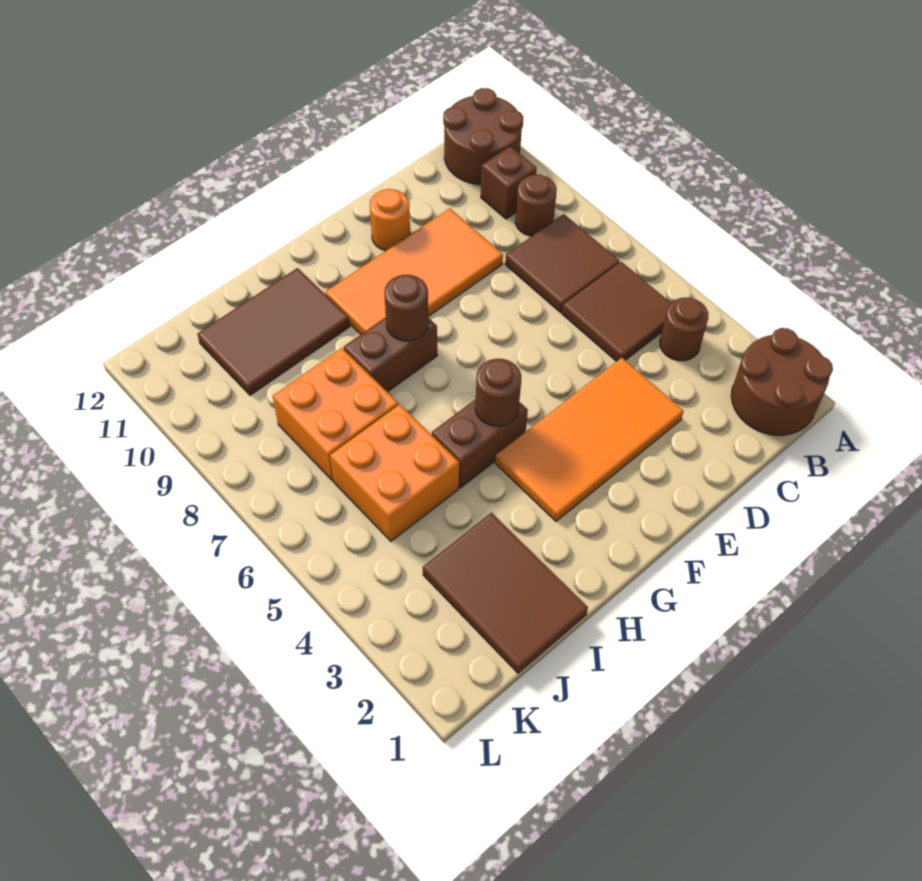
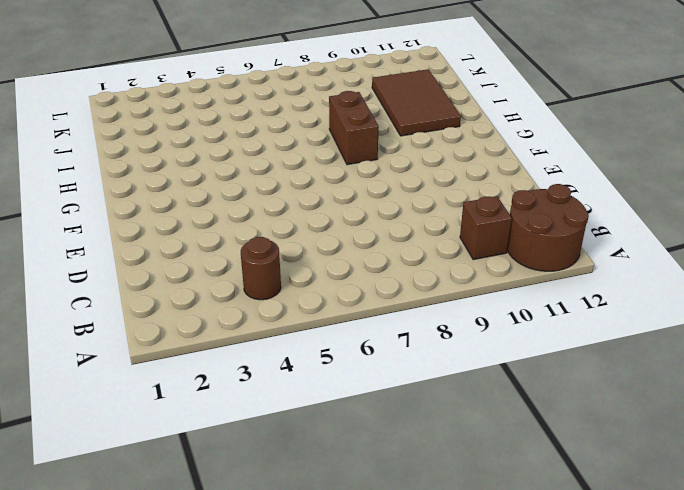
none -> brown round brick A1:B2 level 1
none -> brown tile B5:C6 level 1
none -> brown tile B7:C8 level 1

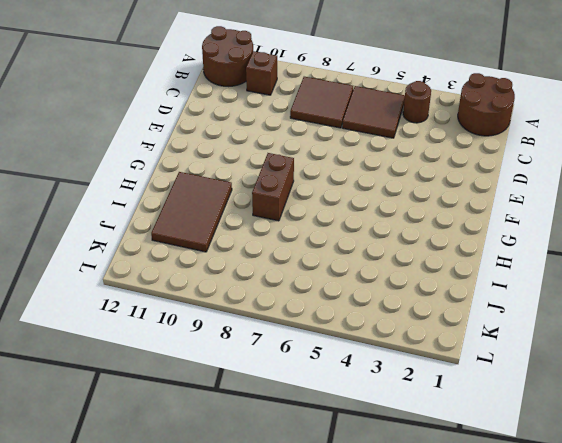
none -> brown round brick B9 level 1
none -> orange tile D3:G4 level 1
none -> orange tile D9:G10 level 1

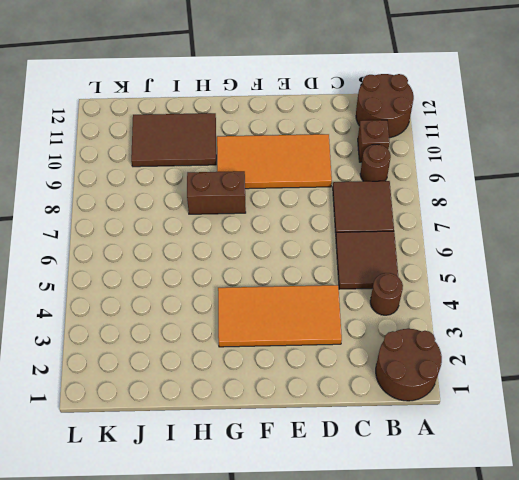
none -> orange round brick E11 level 1
none -> brown brick G5:H5 level 1
none -> brown tile I1:J3 level 1

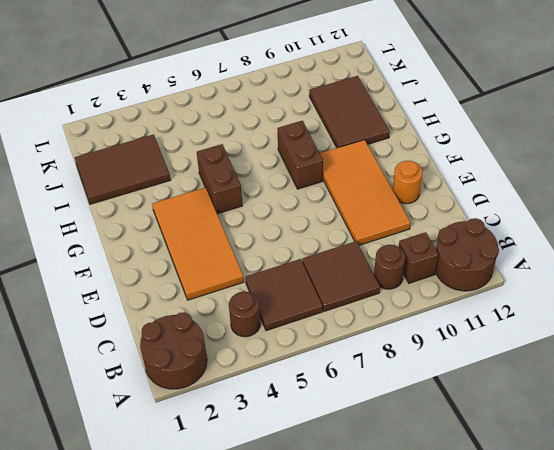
none -> orange brick I5:J6 level 1
none -> orange brick I7:J8 level 1
none -> brown round brick G5 level 2

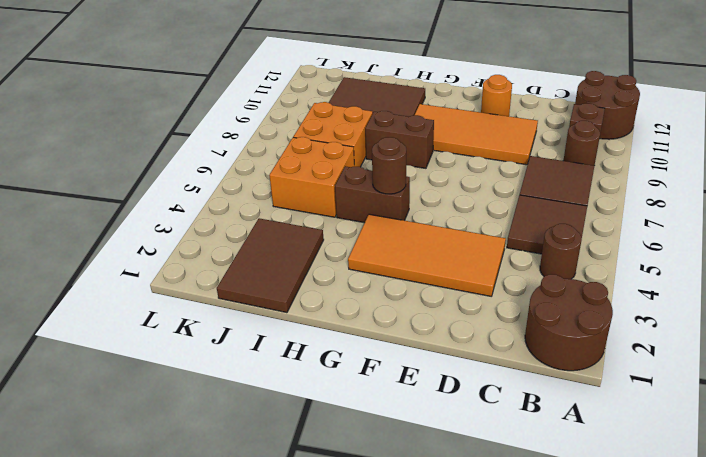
none -> brown round brick G8 level 2

